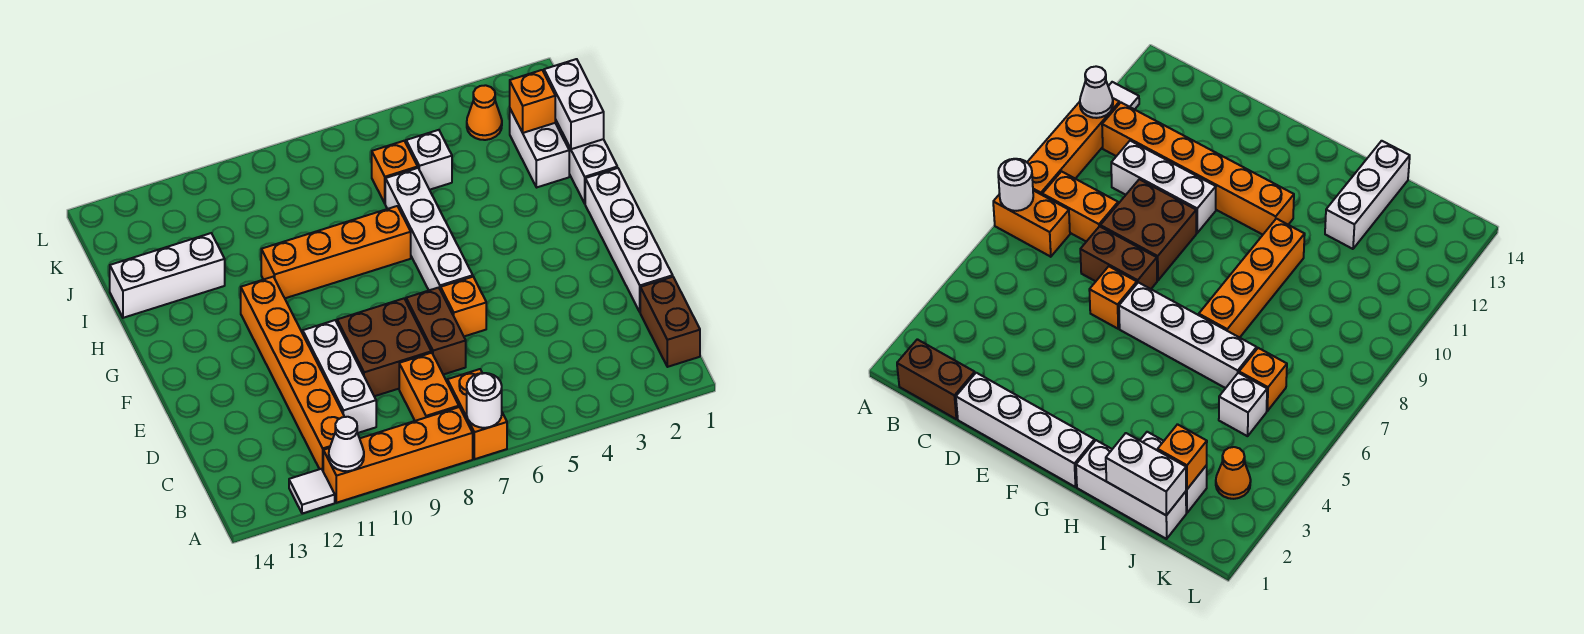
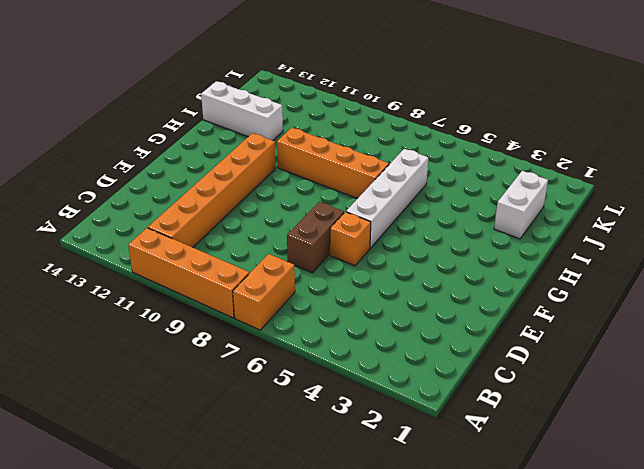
none -> white tile A12 level 1
none -> brown brick B1:C1 level 1
none -> orange brick B8:C8 level 1

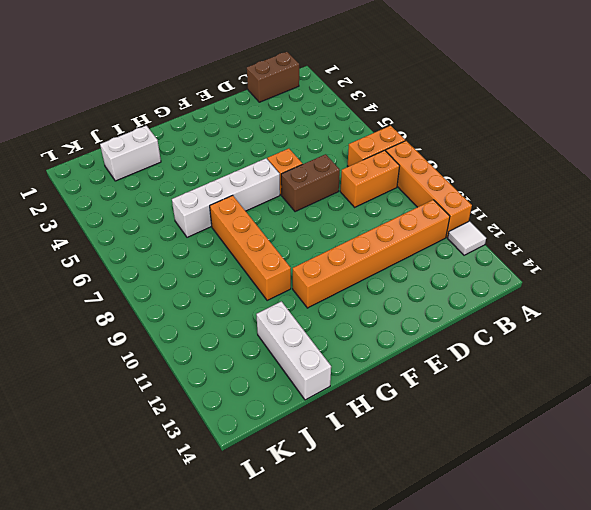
none -> white brick C10:E10 level 1
none -> white brick D1:G1 level 1
none -> brown brick D8:E9 level 1

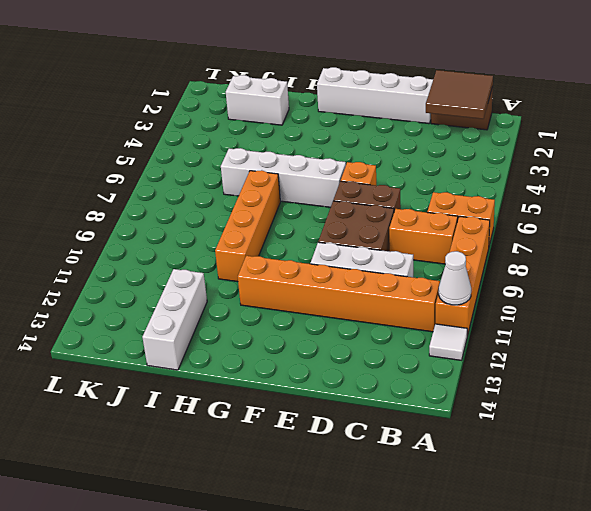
brown tile B1:C2 level 2 -> none
none -> white brick H1:J1 level 1
none -> white brick J5 level 1
none -> orange brick J6 level 1

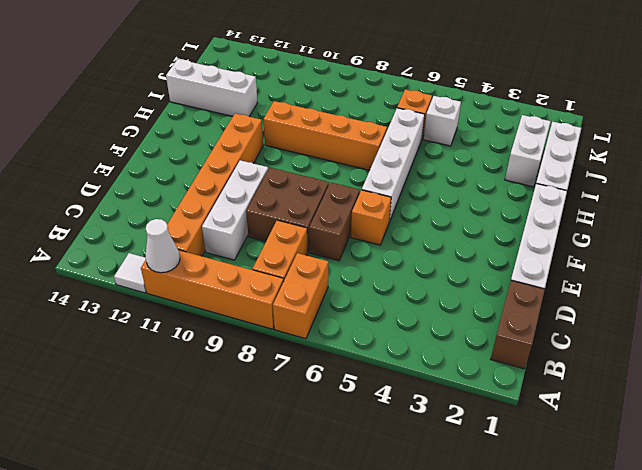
none -> orange cone K3 level 1
none -> white round brick A7 level 2
none -> white brick I1:J1 level 2

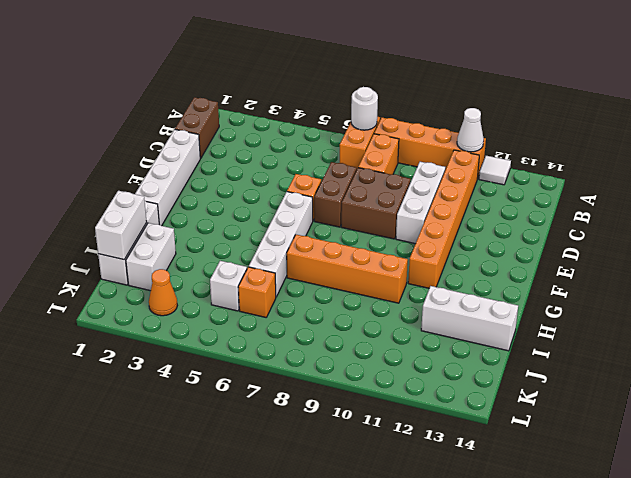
none -> orange brick J2 level 2

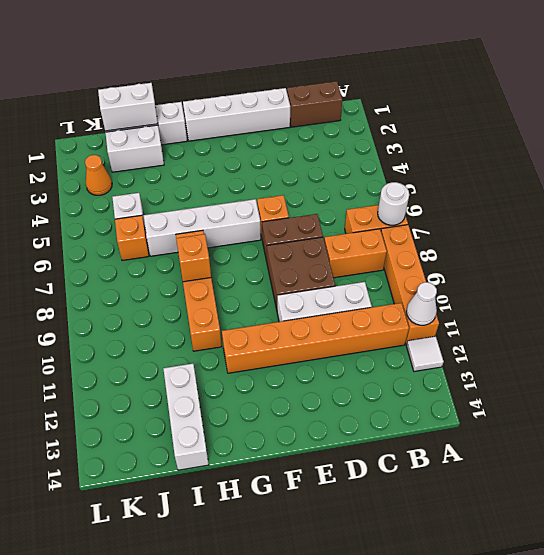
orange brick H8 level 2 -> orange brick J2 level 2

